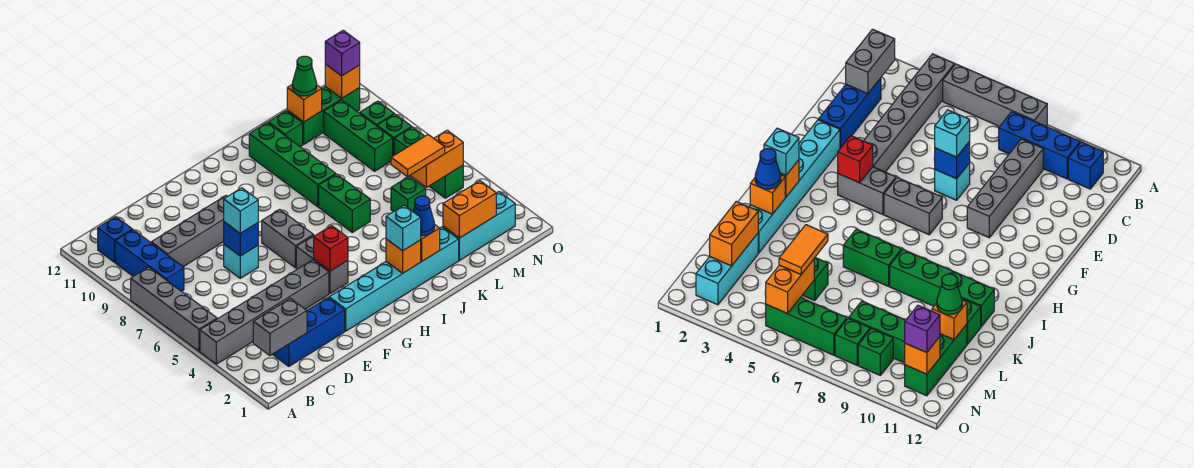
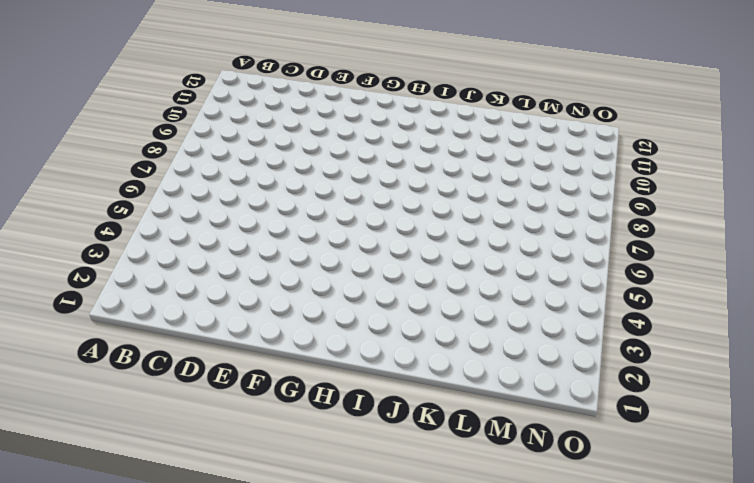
none -> grey brick A4:F4 level 1
none -> grey brick A5:A8 level 1
none -> blue brick B8:B10 level 1
none -> blue brick B11 level 1

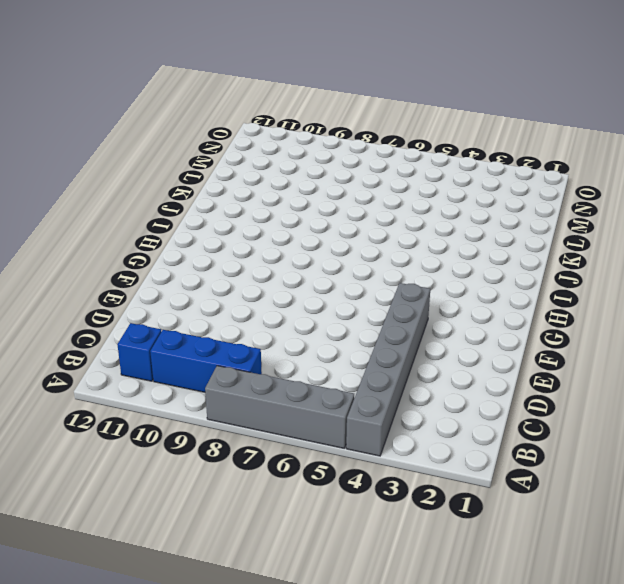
none -> blue brick C2:E2 level 1
none -> grey brick C9:F9 level 1
none -> cyan brick E7 level 1
none -> cyan brick F2:K2 level 1

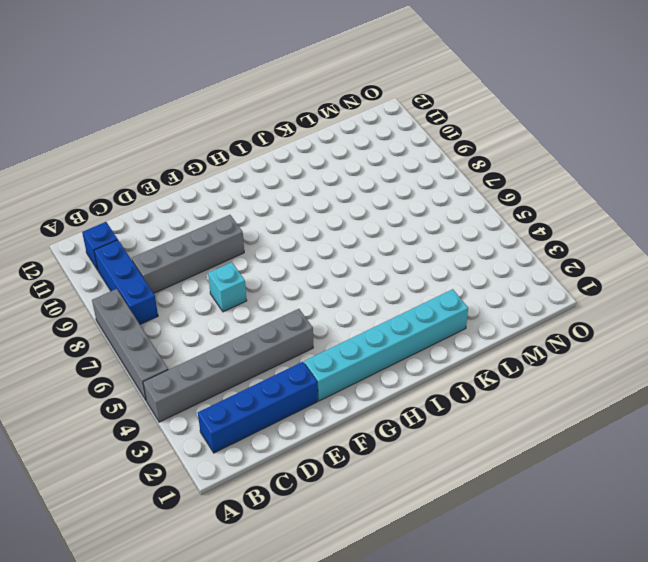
blue brick B2:E2 level 1 -> blue brick C2:E2 level 1
none -> grey brick G4:G5 level 1
none -> grey brick G6:G7 level 1
none -> green brick J6:J7 level 1
none -> green brick J8:J11 level 1

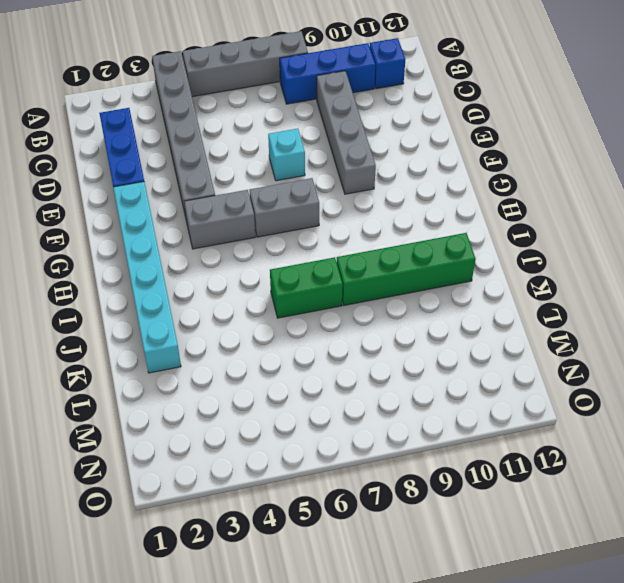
none -> green brick K11 level 1
none -> cyan brick L2:N2 level 1
none -> green brick L5 level 1
none -> green brick L11:N11 level 1

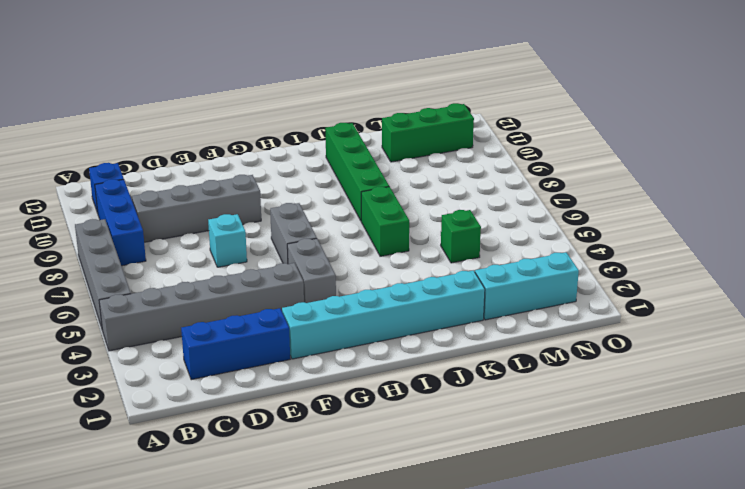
none -> green brick K11 level 1
none -> green brick M8:M10 level 1
none -> green brick N5:N7 level 1
none -> green brick N8 level 1

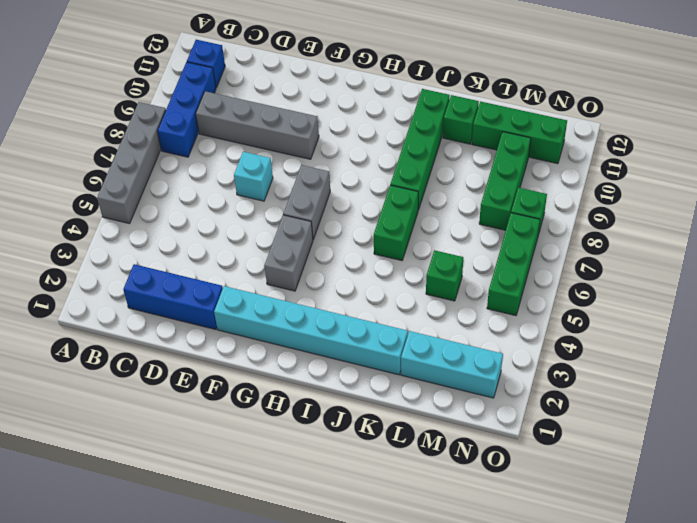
none -> grey brick A4:F4 level 1
none -> green brick N9 level 1
none -> grey brick B2:C2 level 2
none -> blue brick E7 level 2

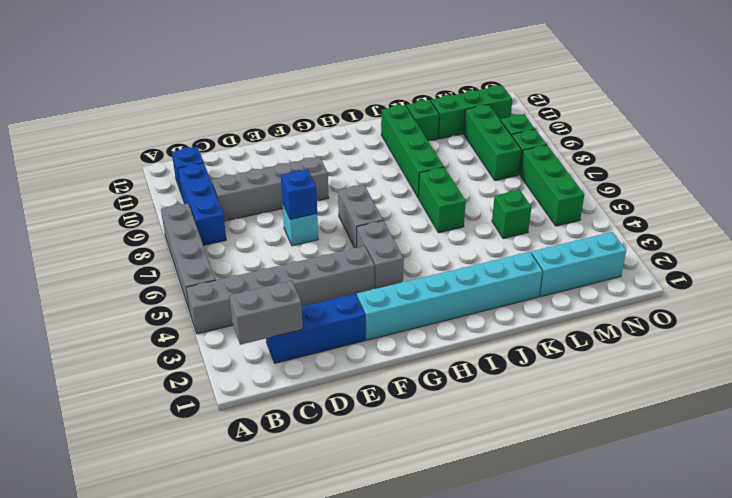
none -> red brick G4 level 2
none -> orange brick I2 level 2
none -> orange brick J2 level 2
none -> orange brick L2:M2 level 2

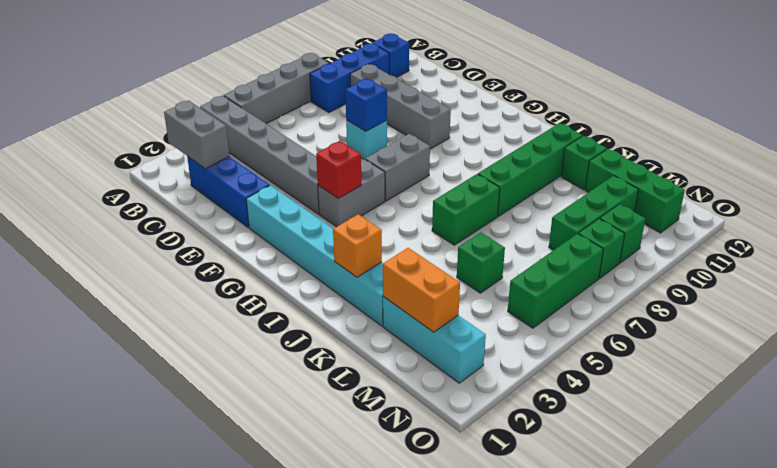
none -> orange brick I2 level 2
none -> orange brick L11 level 2
none -> orange brick M5:N5 level 2
none -> orange brick N11 level 2

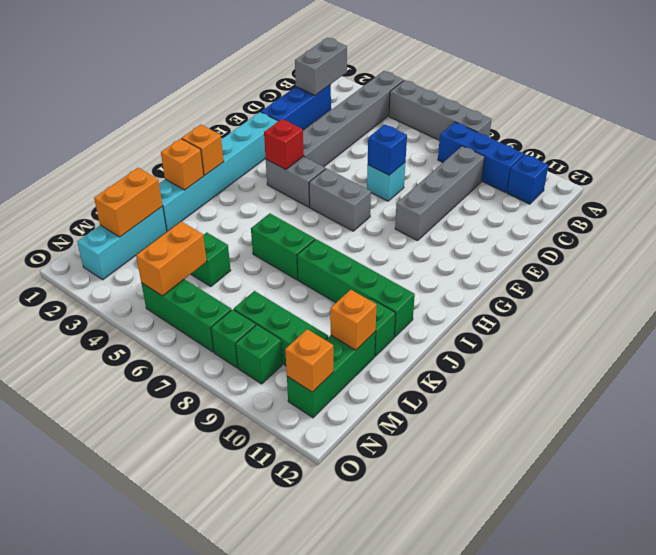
none -> cyan brick E7 level 3
none -> cyan brick I2 level 3
none -> blue cone J2 level 3
none -> orange tile L5:M5 level 3

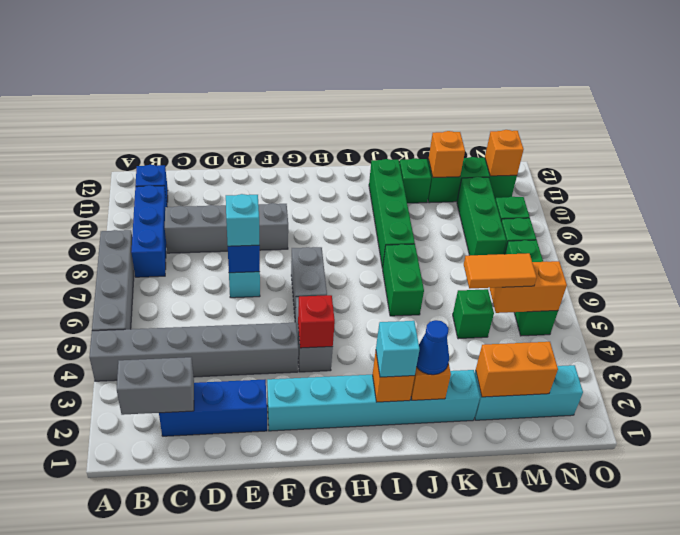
none -> green cone L11 level 3
none -> purple brick N11 level 3

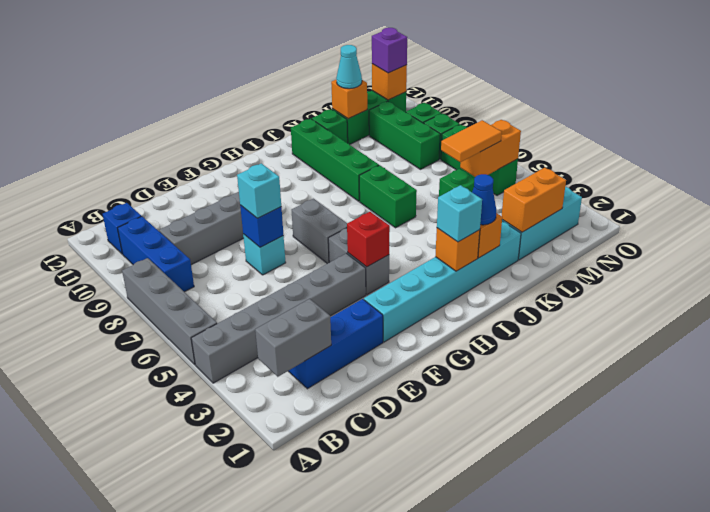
cyan cone L11 level 3 -> green cone L11 level 3

